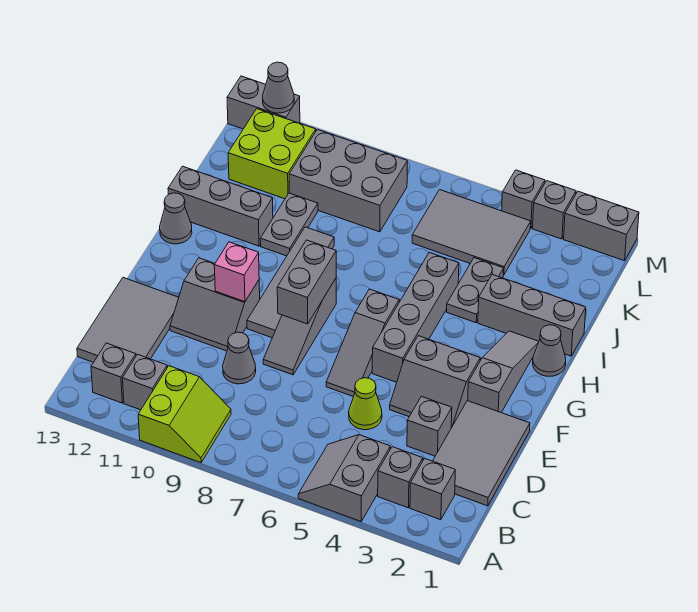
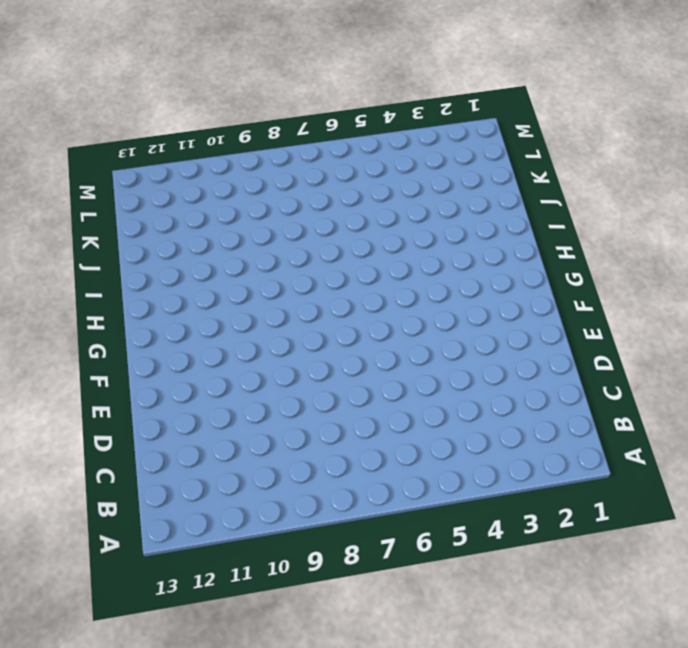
none -> grey slope A4:B5 level 1 top 4
none -> lime slope A9:B10 level 1 top 10
none -> grey brick B2 level 1
none -> grey brick B3 level 1

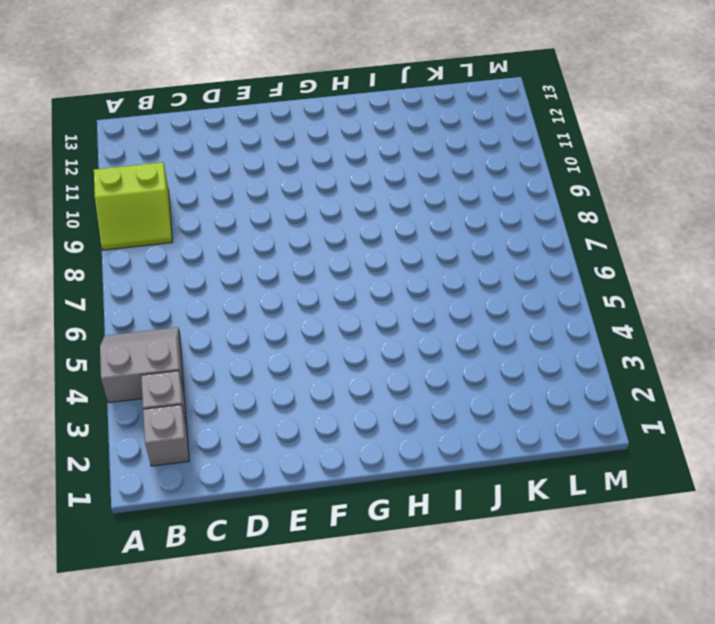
none -> grey brick B11 level 1
none -> grey brick B12 level 1
none -> grey tile C1:E2 level 1
none -> grey tile C12:E13 level 1

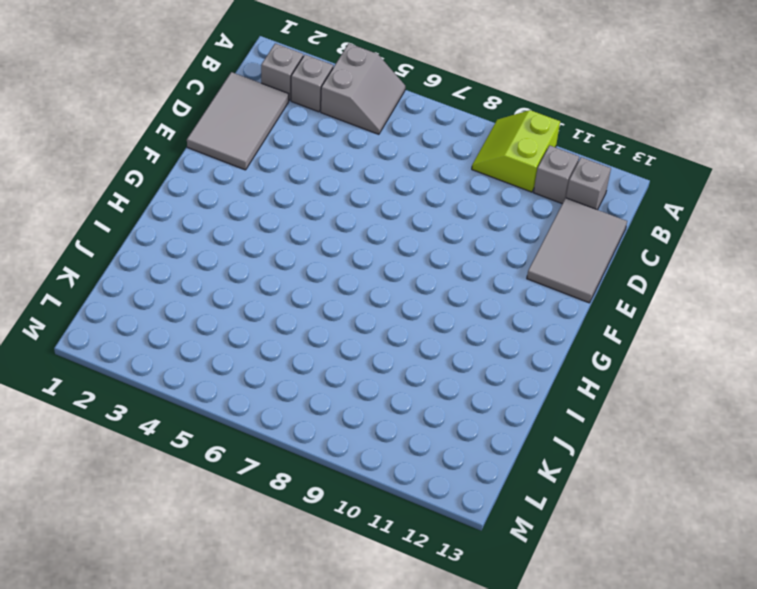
none -> grey brick D3 level 1
none -> lime cone D5 level 1
none -> grey cone D9 level 1
none -> grey slope E3:F4 level 1 top F

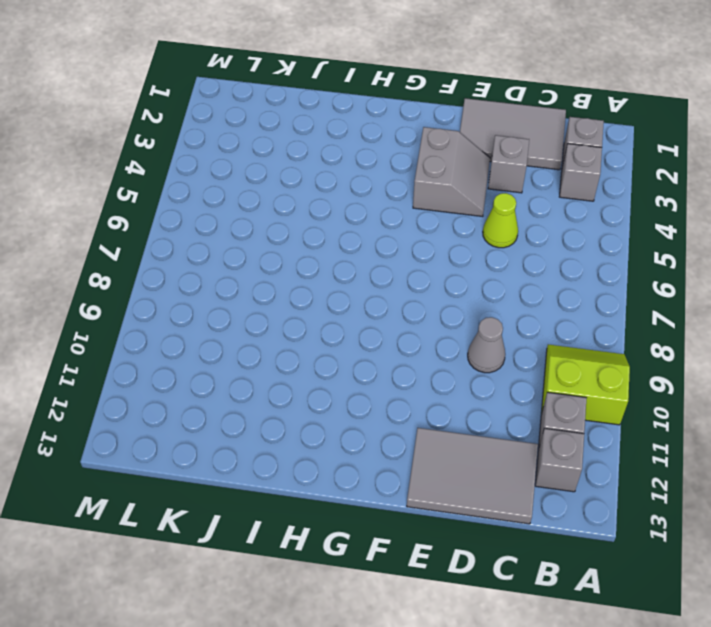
none -> grey slope A4:B5 level 1 top 4
none -> grey slope E6:G6 level 1 top G
none -> grey slope E8:G8 level 1 top G
none -> grey slope E10:F11 level 1 top F

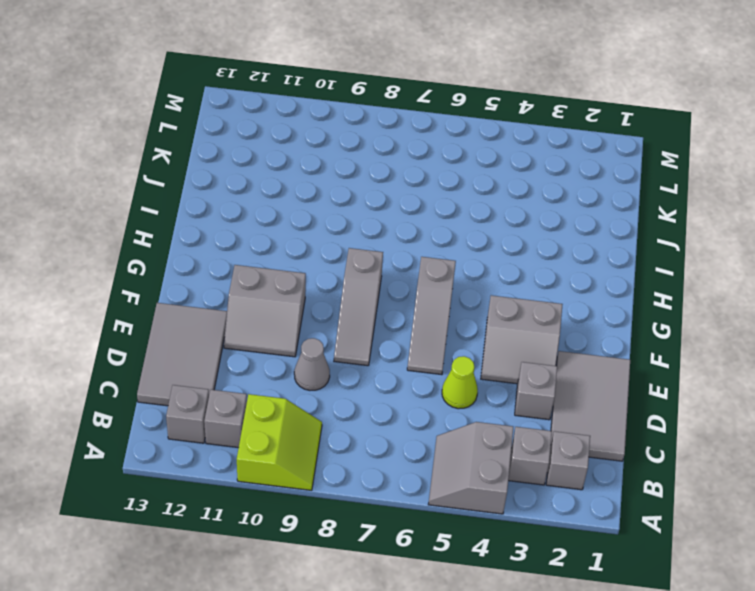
none -> grey slope F2:H2 level 1 top F
none -> grey brick F5:I5 level 1
none -> grey tile F9:I9 level 1
none -> grey cone H1 level 1

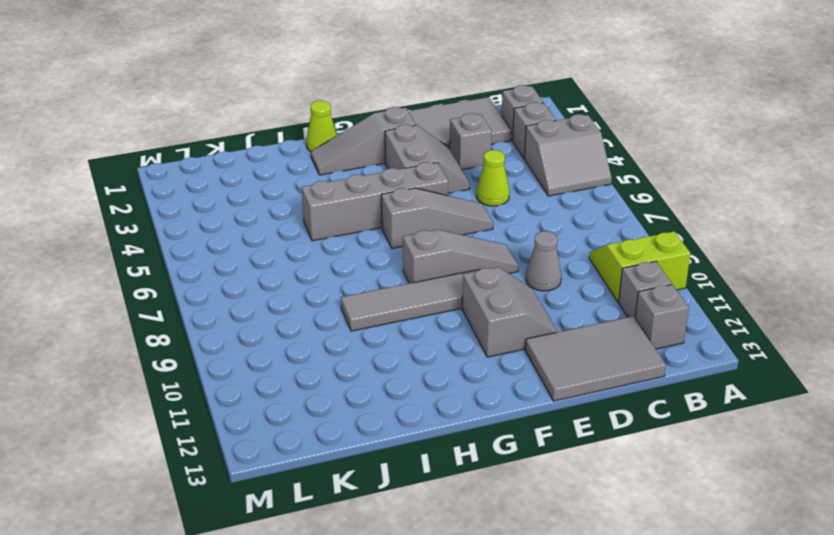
lime cone H1 level 1 -> grey cone H1 level 1
none -> grey cone H13 level 1
none -> grey brick I1:I3 level 1
none -> grey plate I4:J4 level 1
none -> grey plate I10:J10 level 1

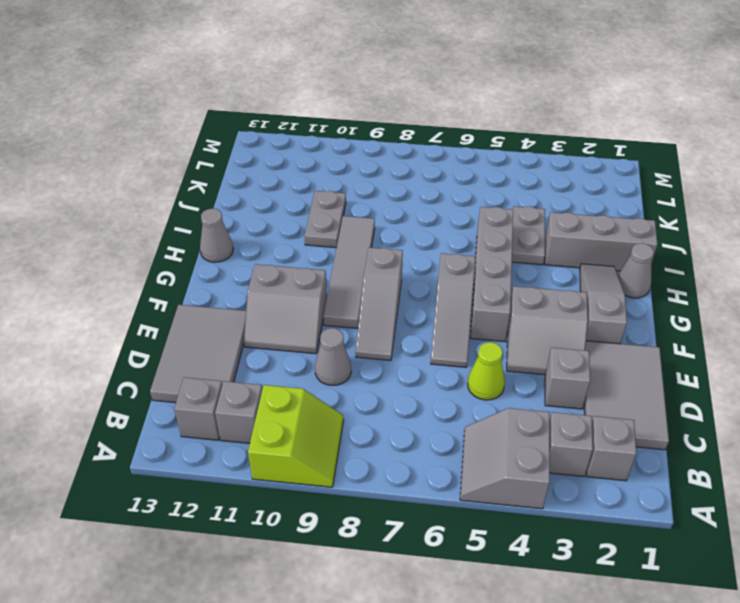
none -> grey brick I11:I13 level 1
none -> grey tile K4:L6 level 1
none -> grey brick K8:L10 level 1
none -> lime brick K11:L12 level 1

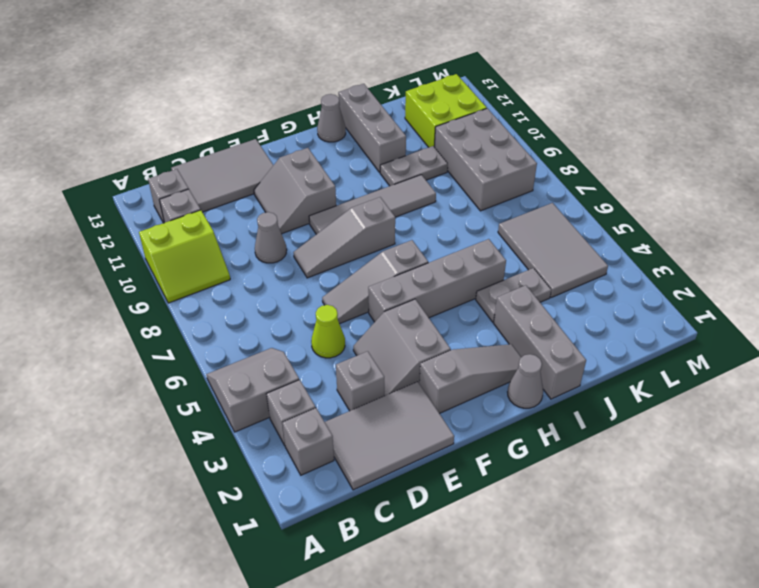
none -> grey brick M1:M2 level 1
none -> grey brick M3 level 1
none -> grey brick M4 level 1
none -> grey brick M12:M13 level 1

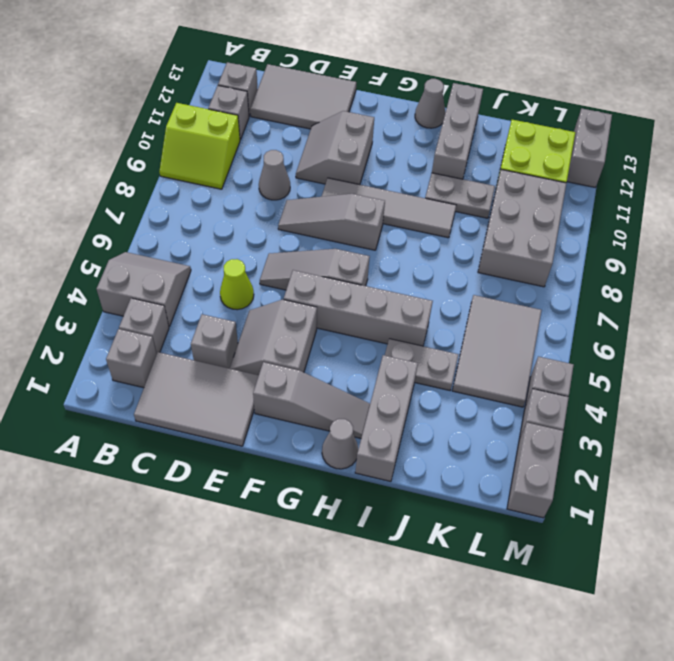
none -> grey brick F8:G8 level 2
none -> pink brick F10 level 2
none -> grey cone M12 level 2

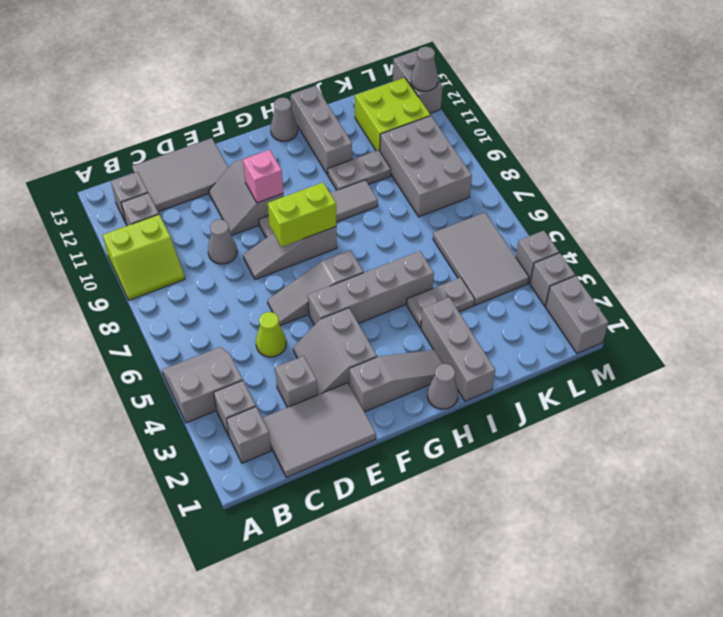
lime brick F8:G8 level 2 -> grey brick F8:G8 level 2

